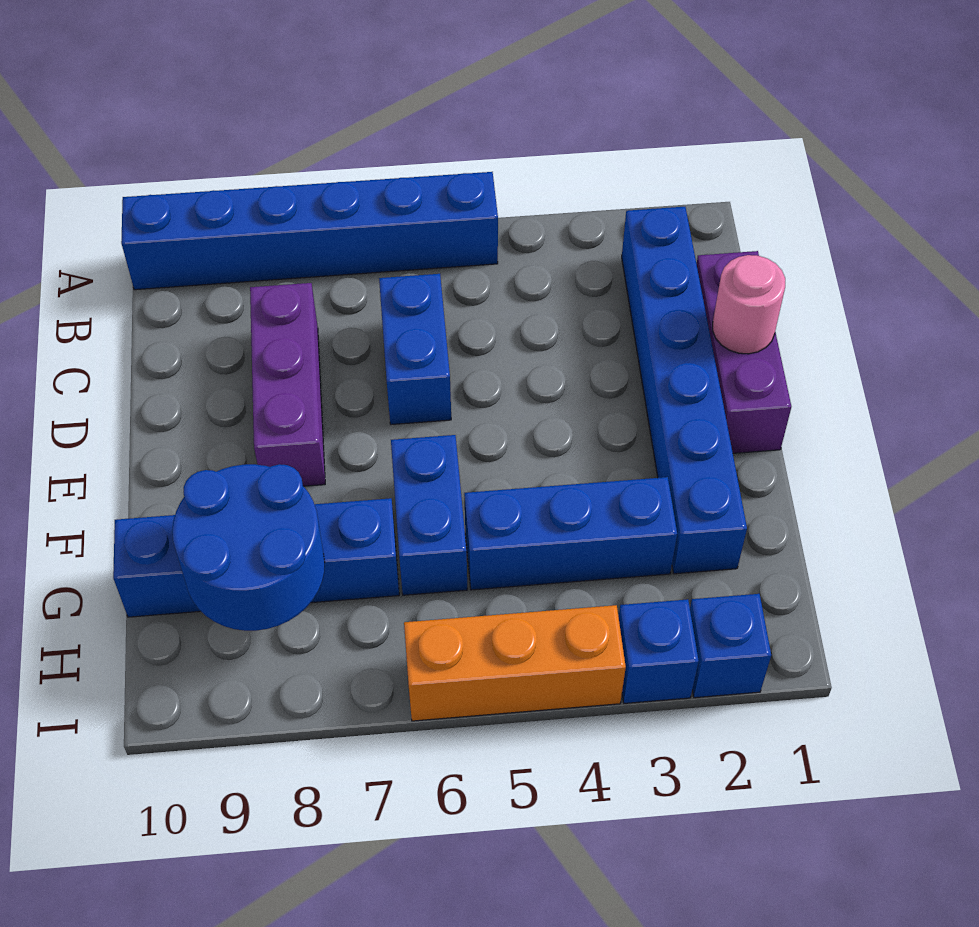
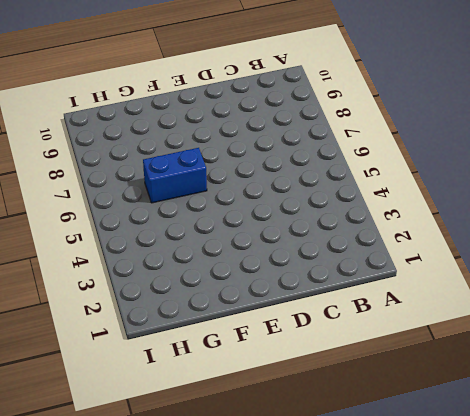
none -> blue brick A5:A10 level 1
none -> blue brick B2:G2 level 1
none -> purple brick C1:E1 level 1

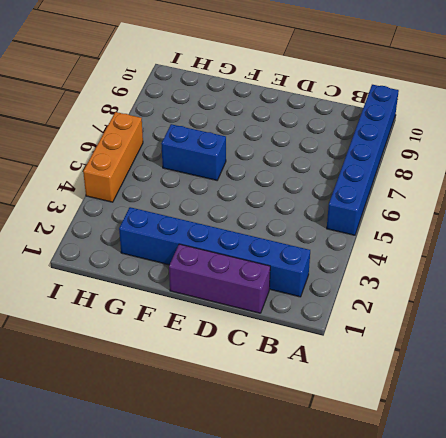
none -> blue brick C6:D6 level 1
none -> purple brick C8:E8 level 1
none -> blue brick G3:G5 level 1

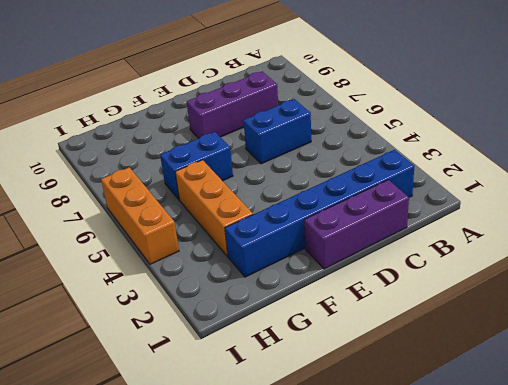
orange brick G3:G5 level 1 -> blue brick G3:G5 level 1
none -> blue brick A5:A10 level 1
none -> blue brick G7:G10 level 1
none -> blue brick I2 level 1

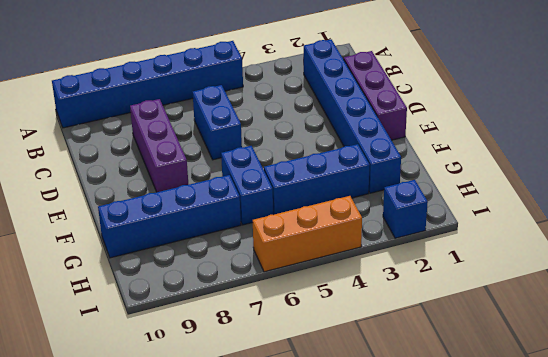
none -> blue brick I3 level 1
none -> pink round brick D1 level 2
none -> blue round brick G8:H9 level 2

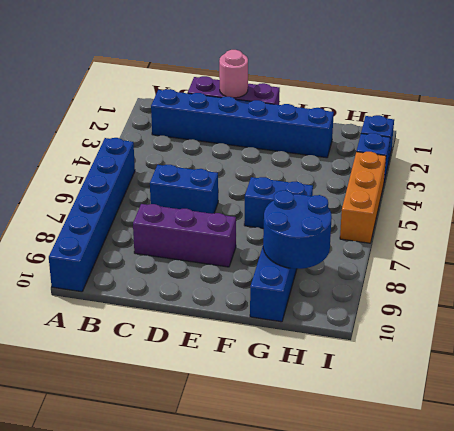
none -> blue brick G3:G5 level 1

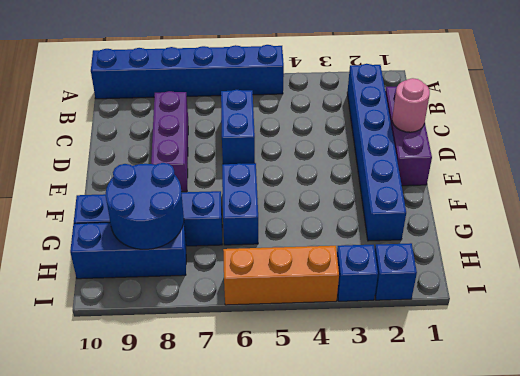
blue brick H8:H10 level 1 -> blue brick G3:G5 level 1

